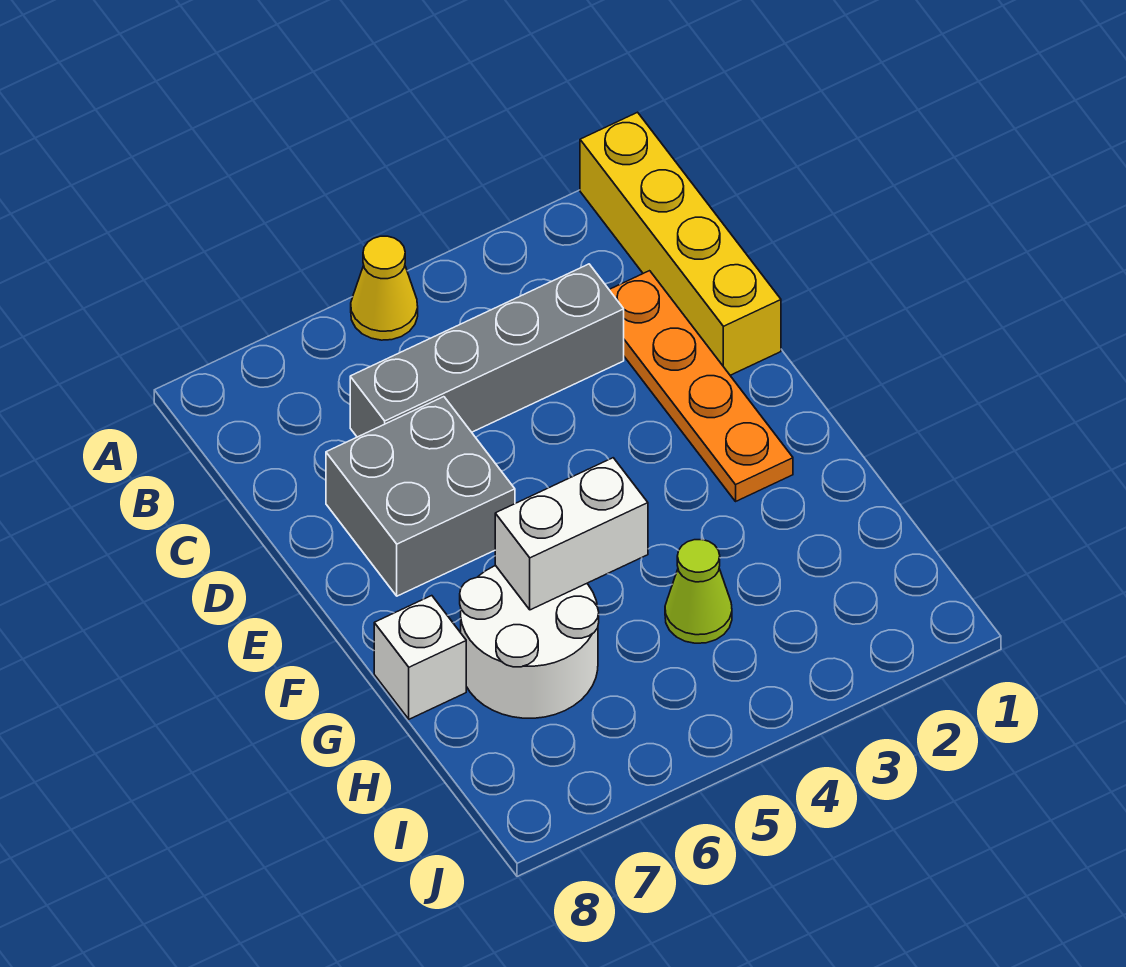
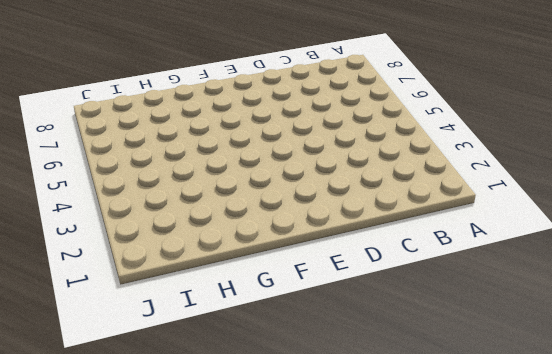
none -> yellow brick A1:D1 level 1
none -> yellow cone A5 level 1

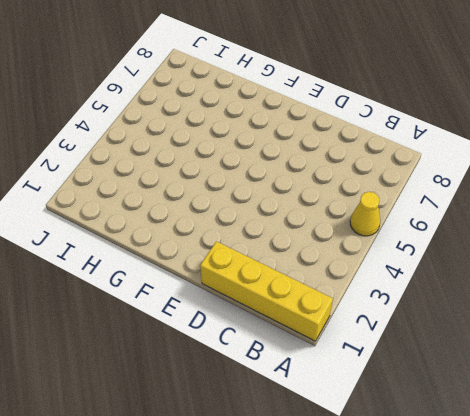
none -> orange plate C2:F2 level 1
none -> grey brick C3:C6 level 1

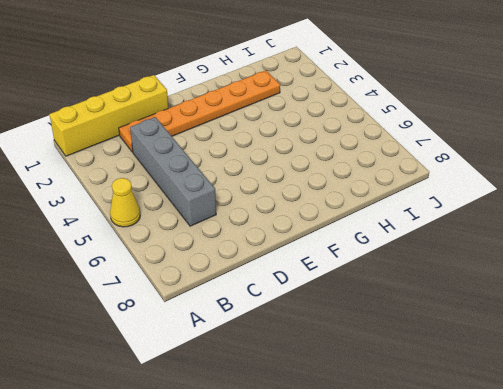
orange plate C2:H2 level 1 -> orange plate C2:F2 level 1
none -> grey brick D6:E7 level 1
none -> white round brick G6:H7 level 1

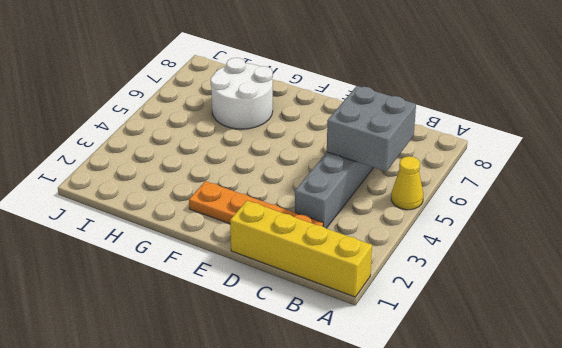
grey brick B5:C6 level 2 -> grey brick D6:E7 level 1
none -> white brick G8 level 1
none -> lime cone H4 level 1

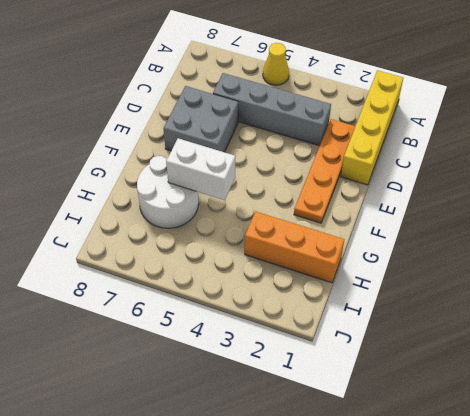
orange brick H1:H3 level 1 -> none
none -> white brick G8 level 1
none -> lime cone H4 level 1

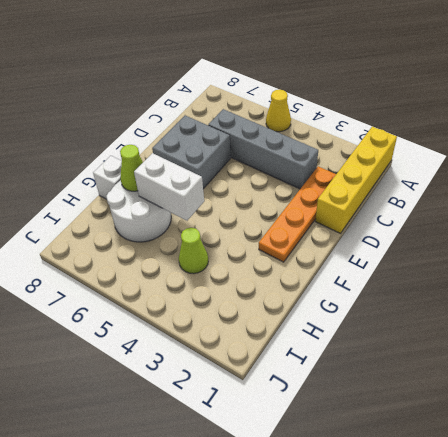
lime cone G7 level 2 -> none

